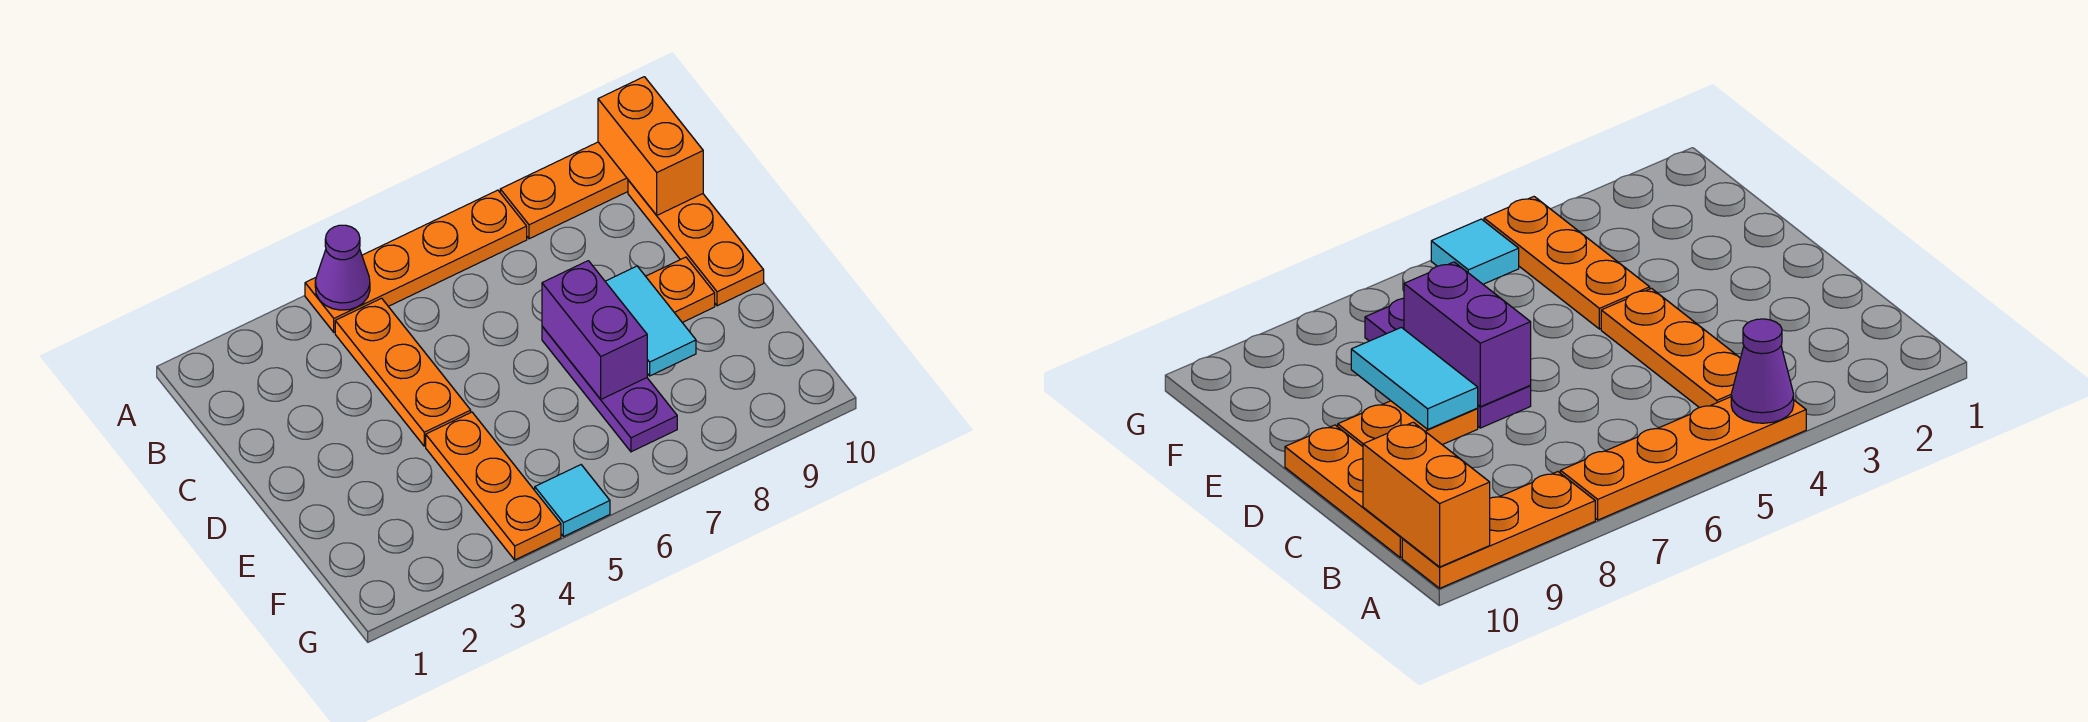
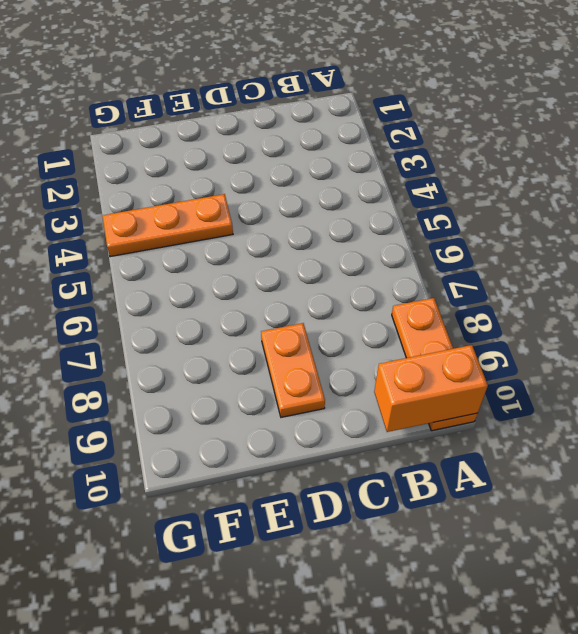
none -> orange plate A4:A7 level 1
none -> orange plate B4:D4 level 1
none -> orange plate B10:D10 level 1

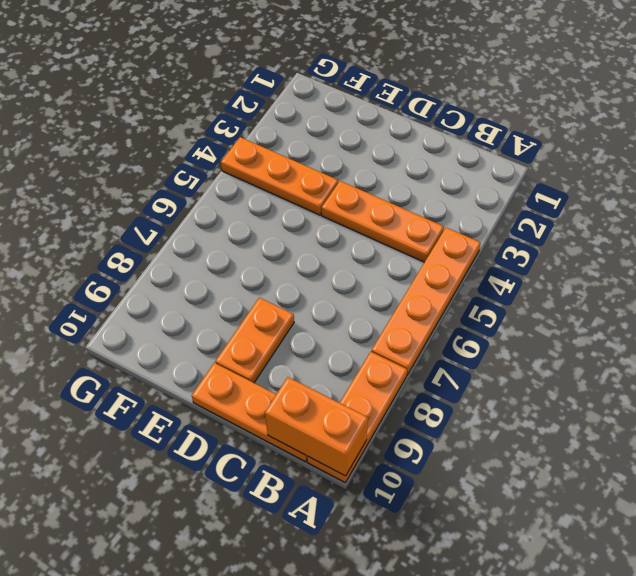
none -> purple plate D7:F7 level 1
none -> cyan tile G5 level 1
none -> purple cone A4 level 2

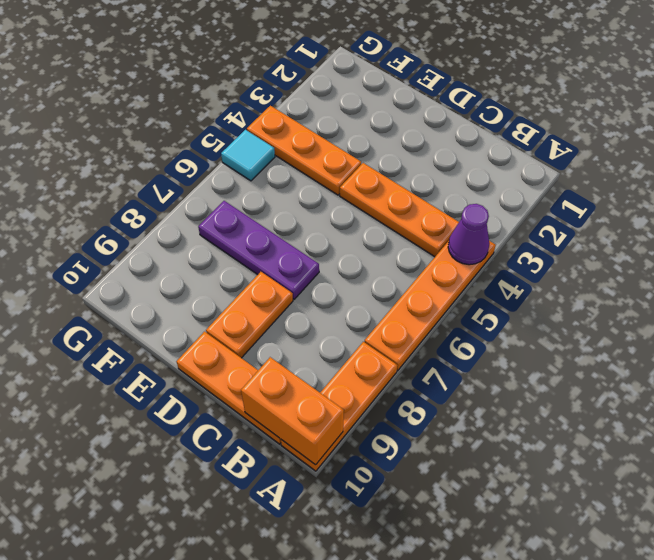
none -> purple brick D7:E7 level 2
none -> cyan tile D8:E8 level 2

